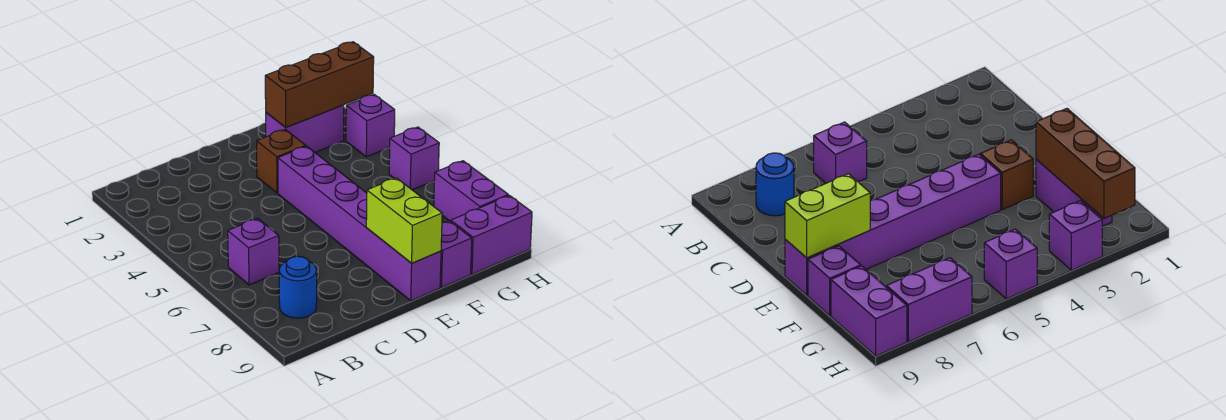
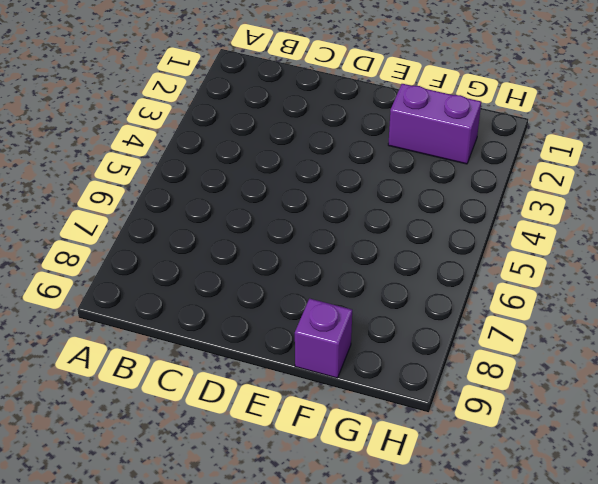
none -> purple brick B6 level 1
none -> blue round brick B8 level 1
none -> brown brick E3 level 1

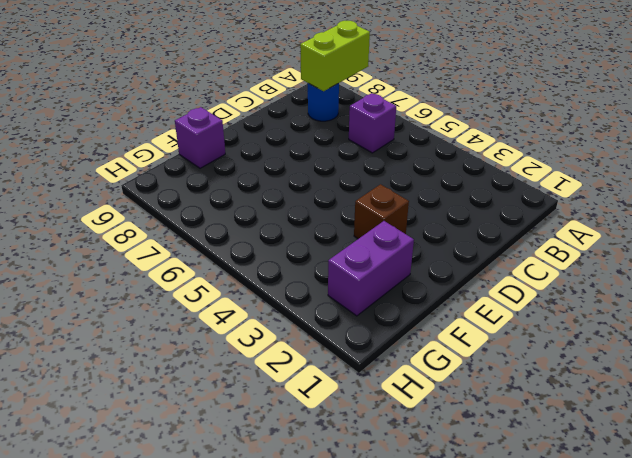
lime brick A8:B8 level 2 -> lime brick E8:E9 level 2
none -> purple brick E4:E9 level 1
none -> purple brick G9:H9 level 1
none -> purple brick H3 level 1

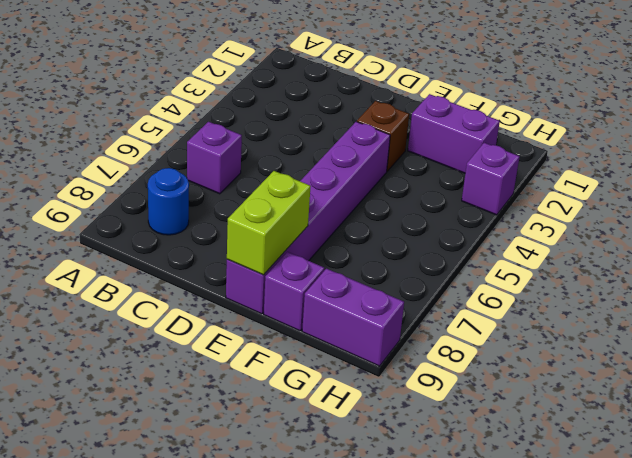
none -> purple brick H5 level 1
none -> purple brick H7:H8 level 1
none -> brown brick F2:H2 level 2

